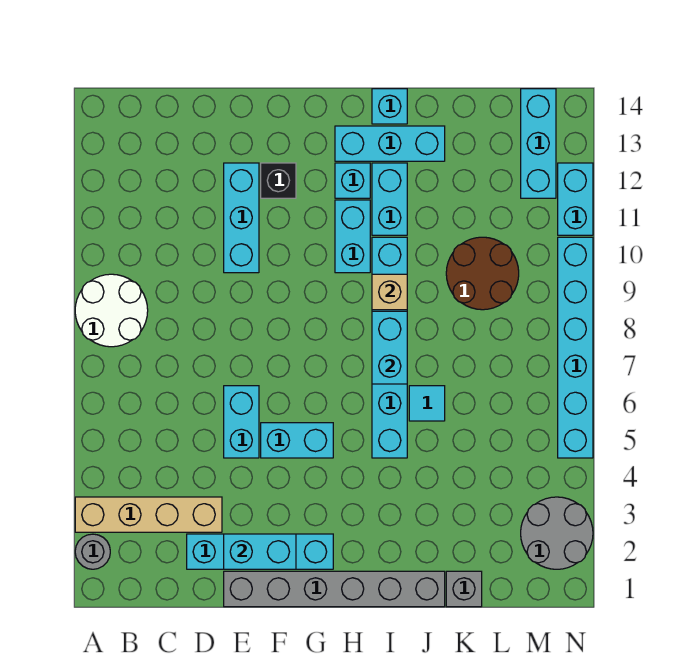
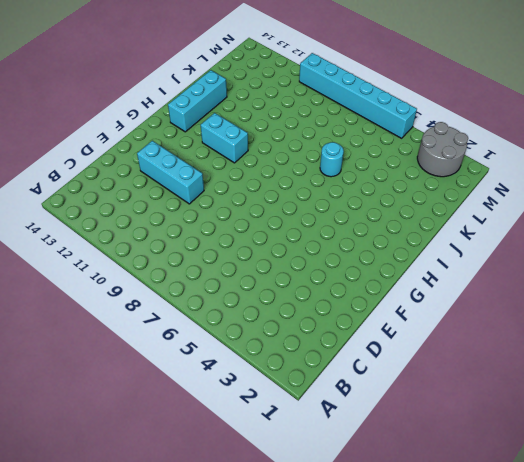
cyan round brick J6 level 1 -> cyan tile J6 level 1
none -> grey round brick A2 level 1
none -> tan brick A3:D3 level 1
none -> white round brick A8:B9 level 1

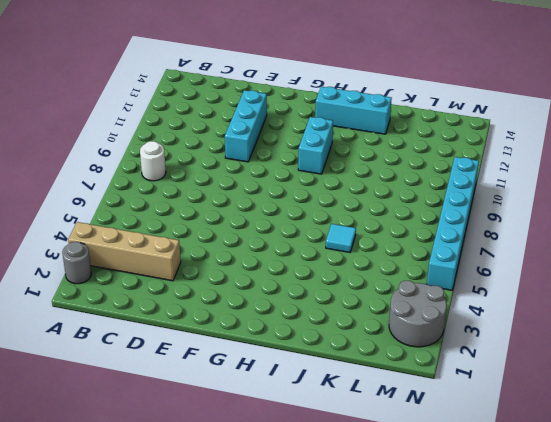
white round brick B8 level 1 -> white round brick A8:B9 level 1
none -> cyan brick D2:G2 level 1
none -> grey brick E1:J1 level 1
none -> cyan brick E5:E6 level 1

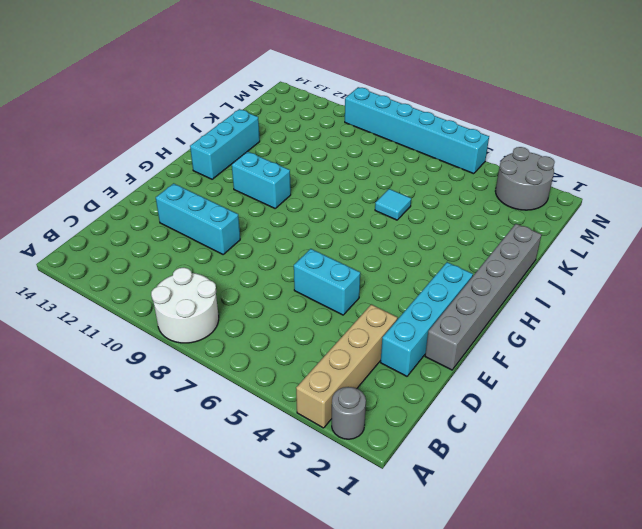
none -> cyan brick F5:G5 level 1
none -> black brick F12 level 1
none -> cyan brick H12 level 1

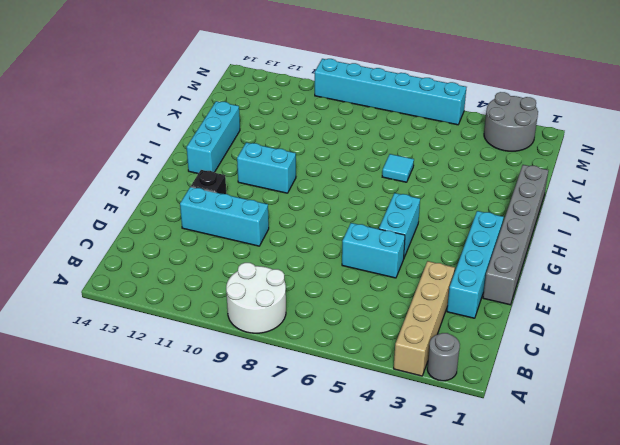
none -> cyan brick H12 level 1
none -> cyan brick I5:I10 level 1
none -> cyan brick I11:I12 level 1

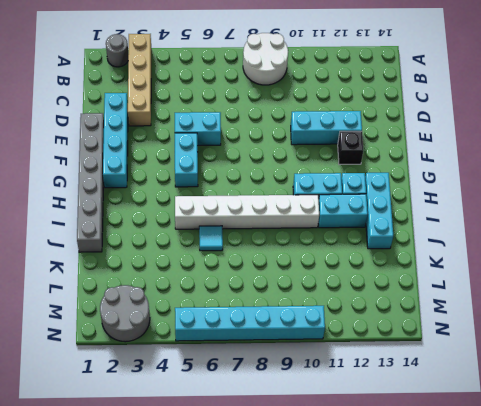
white brick I5:I10 level 1 -> cyan brick I5:I10 level 1
none -> cyan brick I14 level 1
none -> grey brick K1 level 1
none -> brown round brick K9:L10 level 1

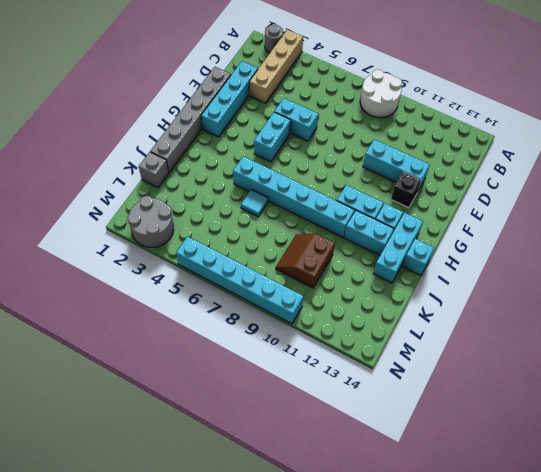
brown slope K9:L10 level 1 top 10 -> brown round brick K9:L10 level 1
none -> cyan brick M12:M14 level 1
none -> cyan brick N11:N12 level 1
none -> cyan brick E2:F2 level 2

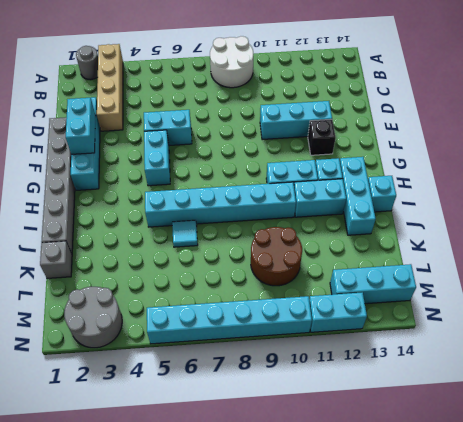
none -> cyan brick I7:I8 level 2
none -> tan brick I9 level 2

